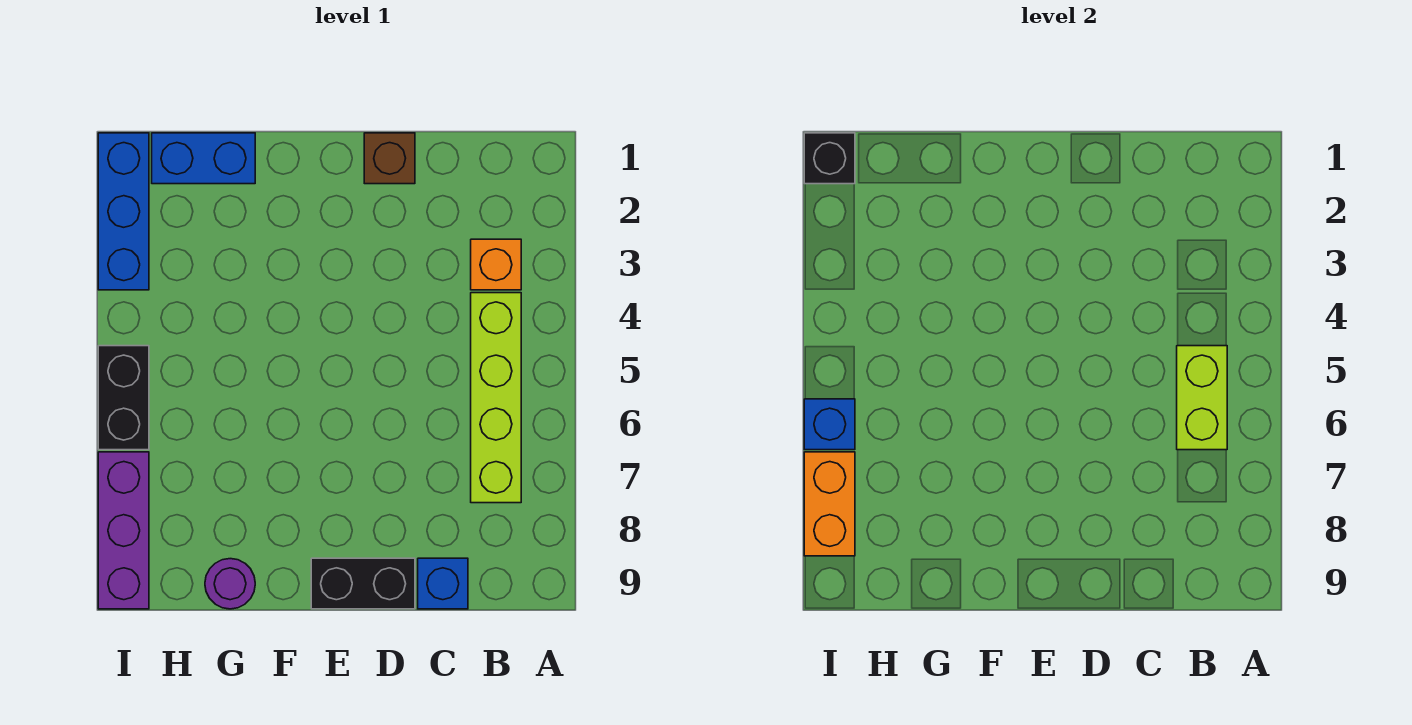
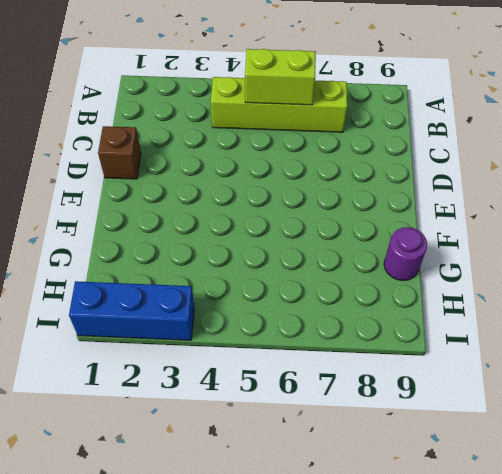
none -> orange brick B3 level 1
none -> blue brick C9 level 1
none -> black brick D9:E9 level 1

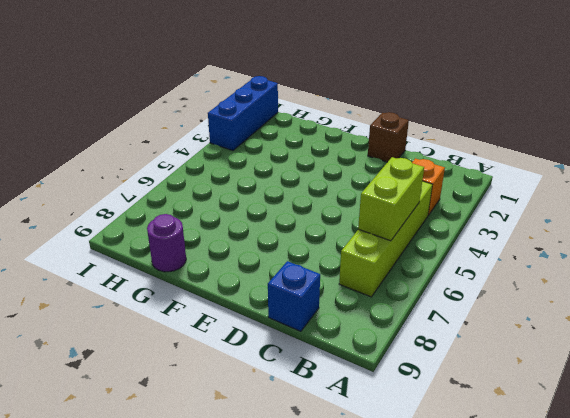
none -> black brick D9:E9 level 1
none -> blue brick G1:H1 level 1
none -> black brick I5:I6 level 1

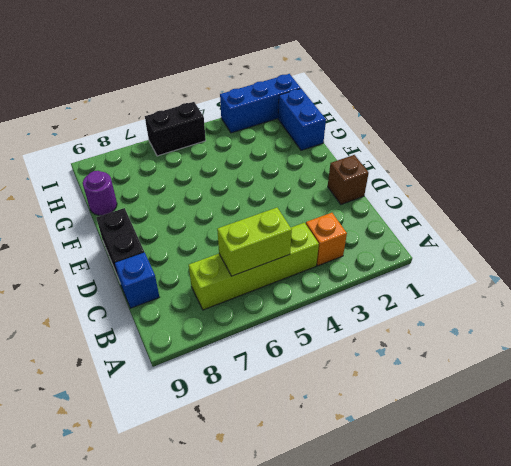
none -> purple brick I7:I9 level 1
none -> black brick I1 level 2
none -> blue brick I6 level 2

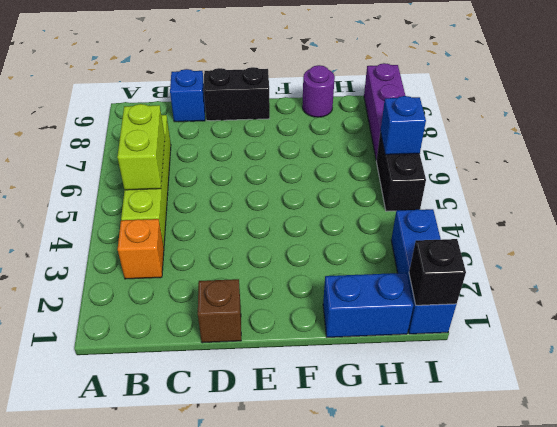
none -> orange brick I7:I8 level 2

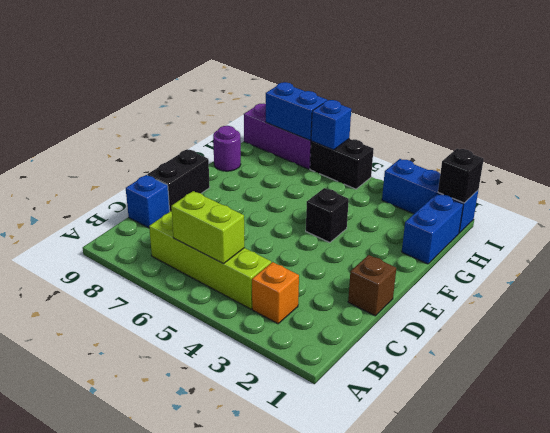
black brick F4 level 1 -> none
blue brick I7:I8 level 2 -> orange brick I7:I8 level 2

